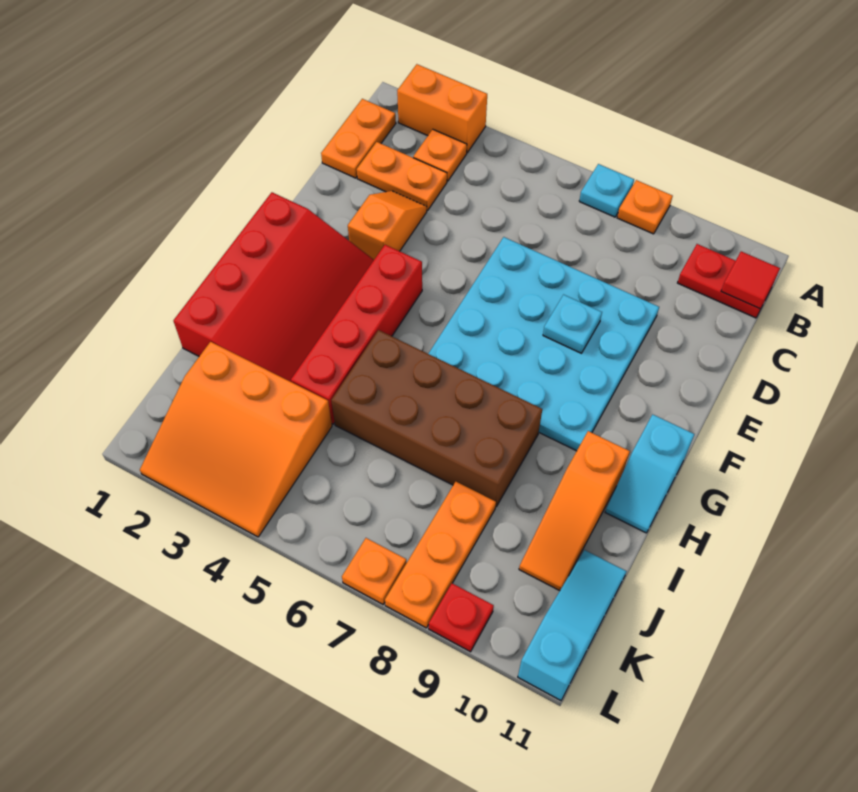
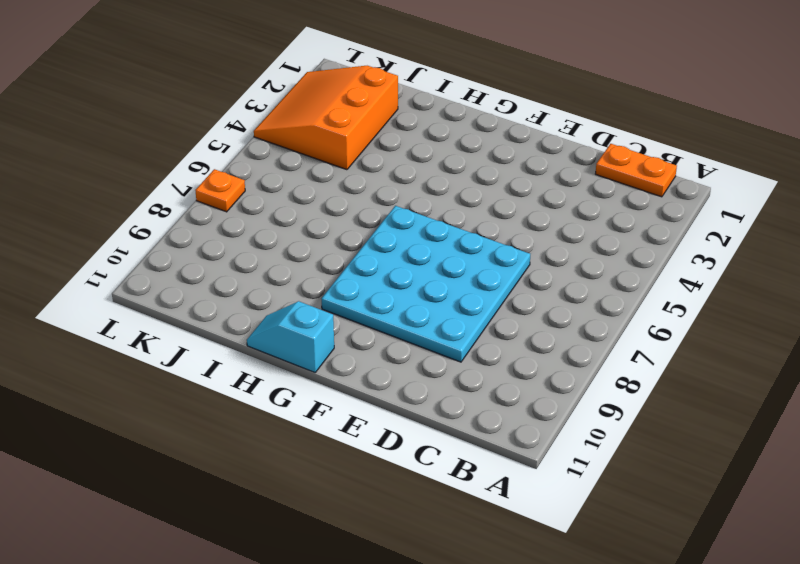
none -> orange brick A2:A3 level 1
none -> cyan plate A7 level 1
none -> orange plate A8 level 1

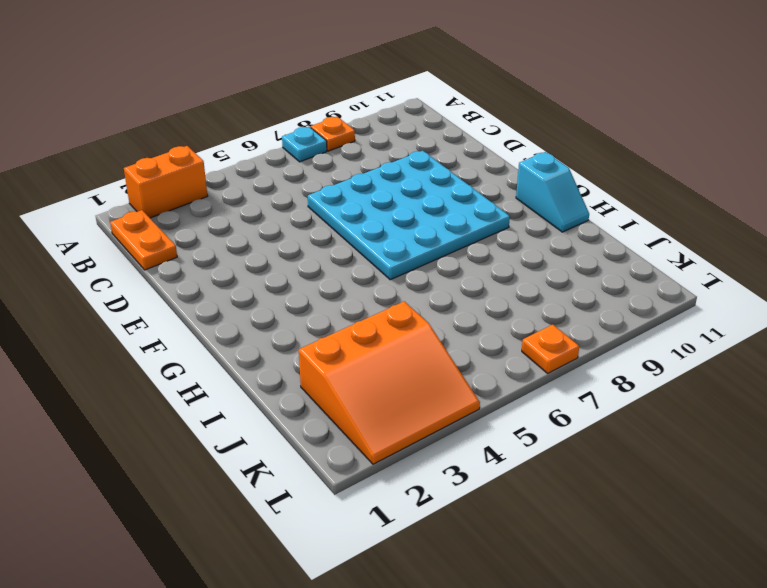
none -> orange plate B3 level 1
none -> red plate B10:B11 level 1
none -> orange plate C2:C3 level 1

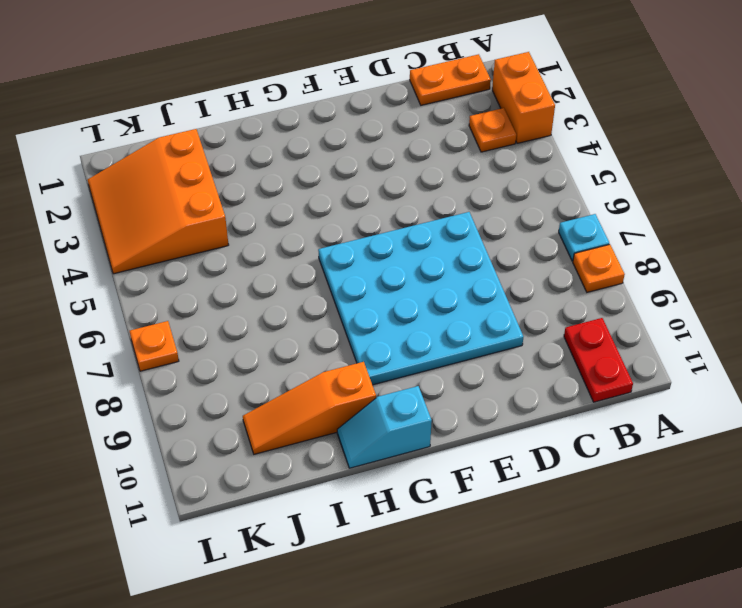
none -> orange plate C2:C3 level 1
none -> orange slope D3:E3 level 1 top E
none -> red slope F1:I3 level 1 top 1

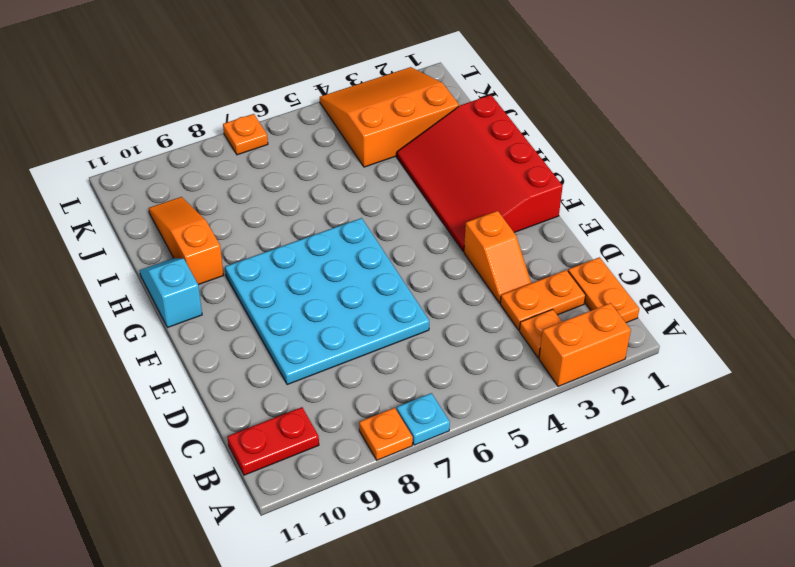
none -> red brick F4:I4 level 1
none -> brown brick H5:I8 level 1
none -> orange plate J8:L8 level 1

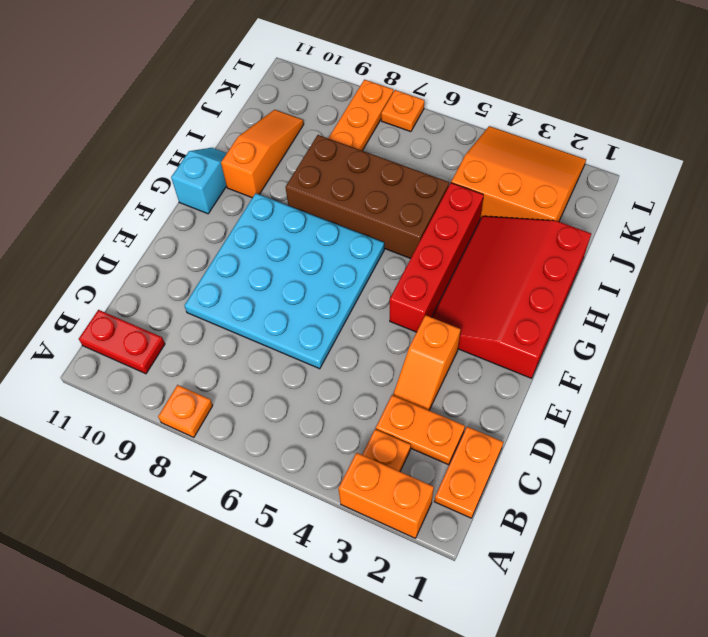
none -> cyan plate A7 level 1
none -> cyan slope J11:L11 level 1 top L
none -> red plate L9 level 1

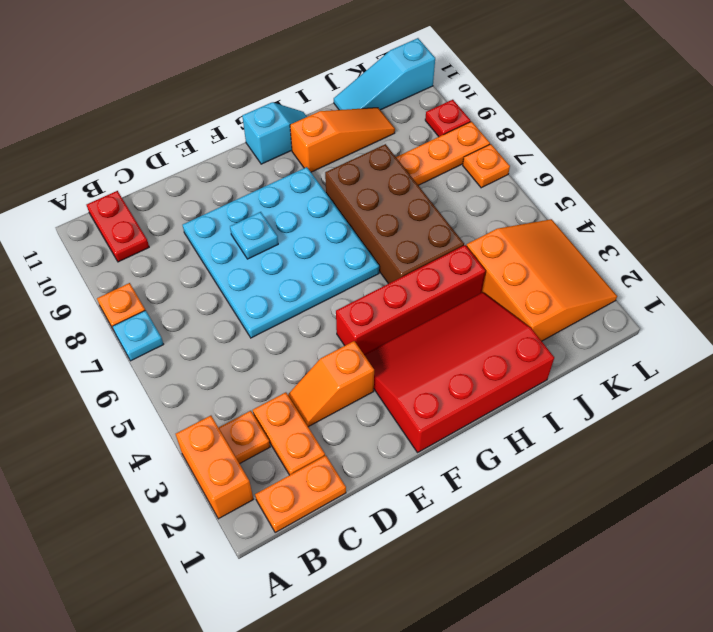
none -> red tile B11 level 2

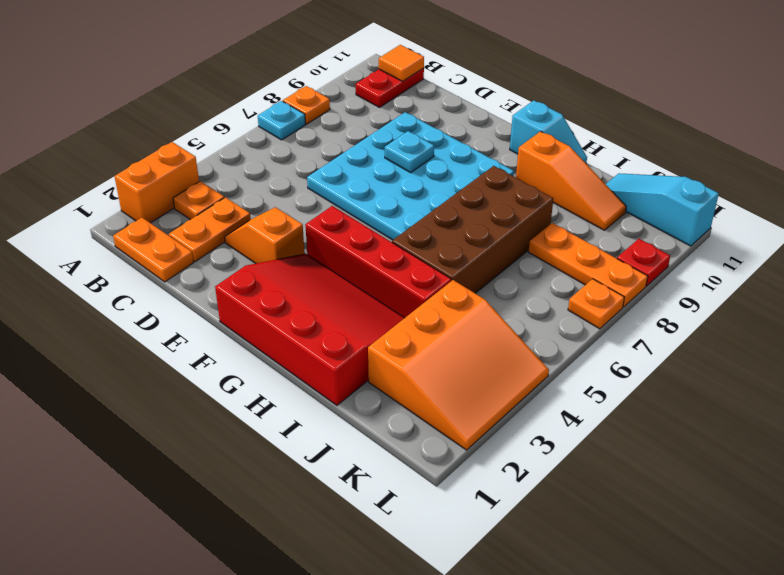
orange tile B11 level 2 -> red tile B11 level 2

